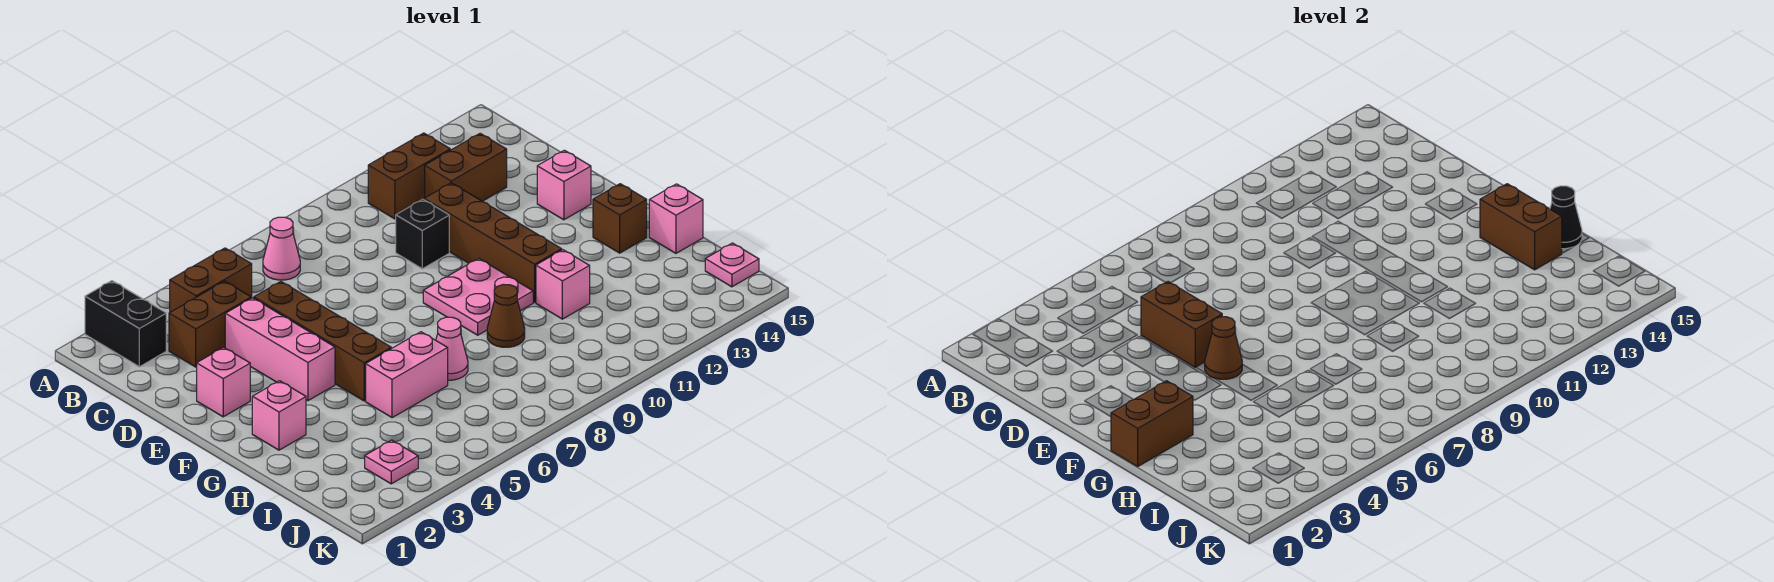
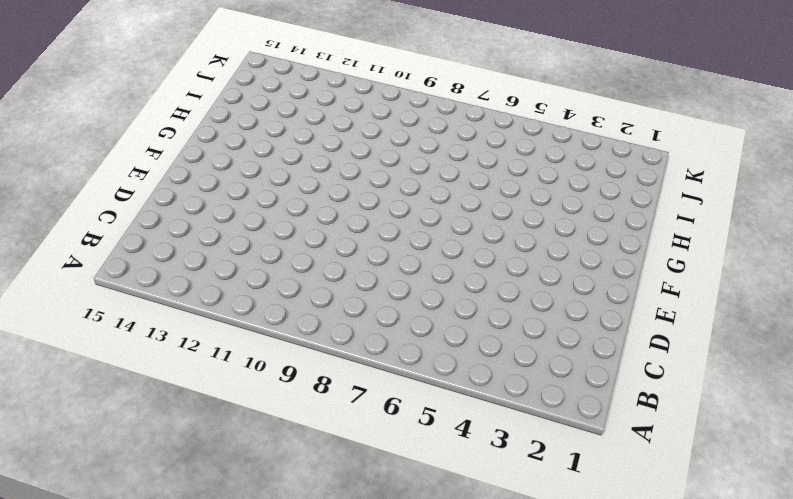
none -> black brick A2:B2 level 1
none -> brown brick B4:B5 level 1
none -> pink cone B7 level 1

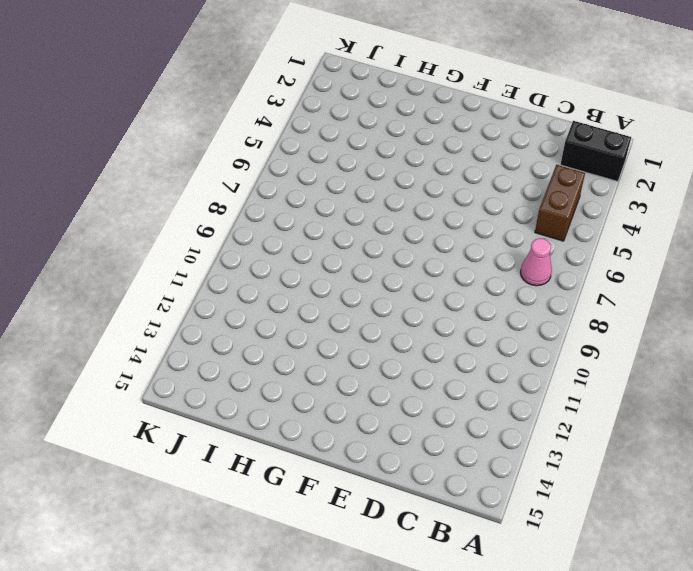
none -> brown brick B11:B12 level 1
none -> brown brick C3:C4 level 1
none -> brown brick C12:C13 level 1

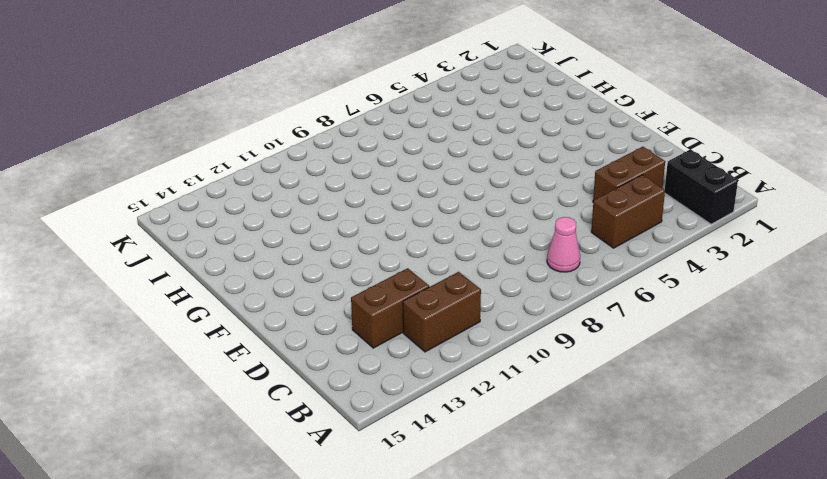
none -> pink brick D4:F4 level 1
none -> brown brick D5:G5 level 1
none -> black brick D10 level 1

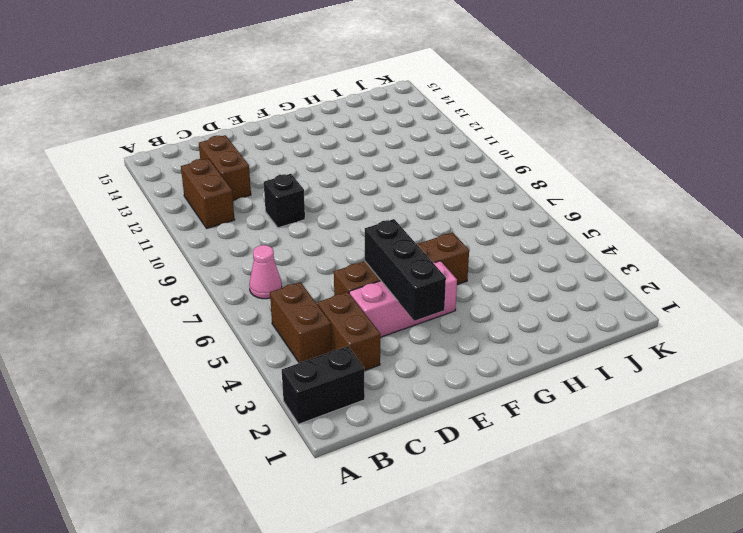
black brick E3:E5 level 2 -> brown brick D5:E5 level 2
none -> brown brick D11:G11 level 1
none -> pink brick E2 level 1
none -> pink brick E14 level 1

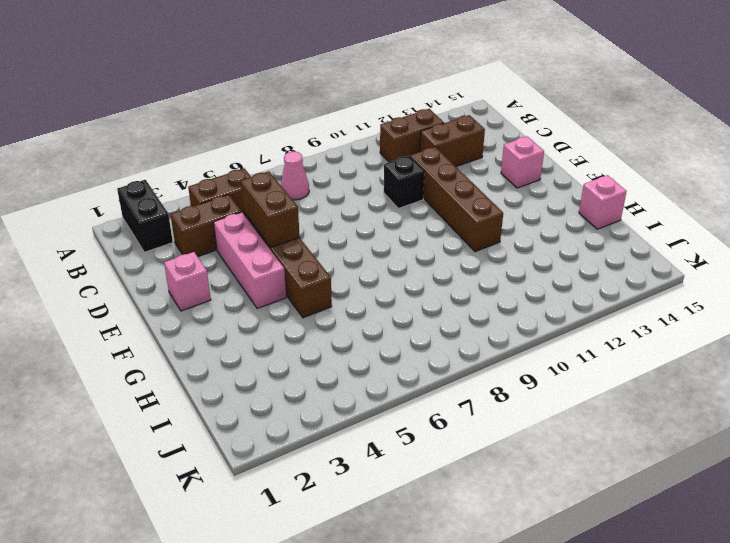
none -> pink plate F9:G10 level 1
none -> pink brick G2 level 1
none -> brown brick G14 level 1

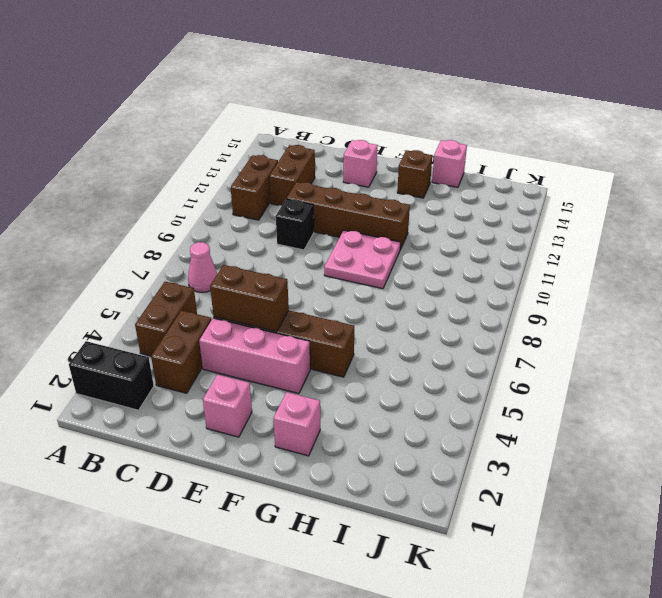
none -> pink brick H5:H6 level 1
none -> pink cone H7 level 1
none -> brown cone H9 level 1

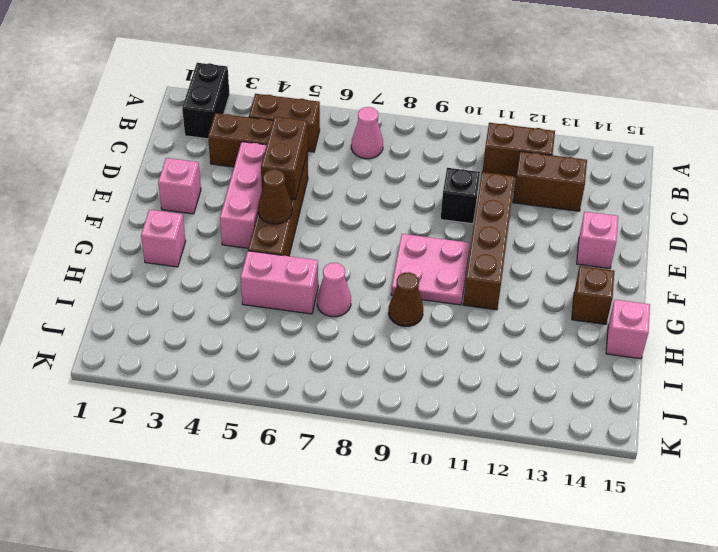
none -> pink brick H11 level 1
none -> pink plate J3 level 1
none -> pink plate J15 level 1

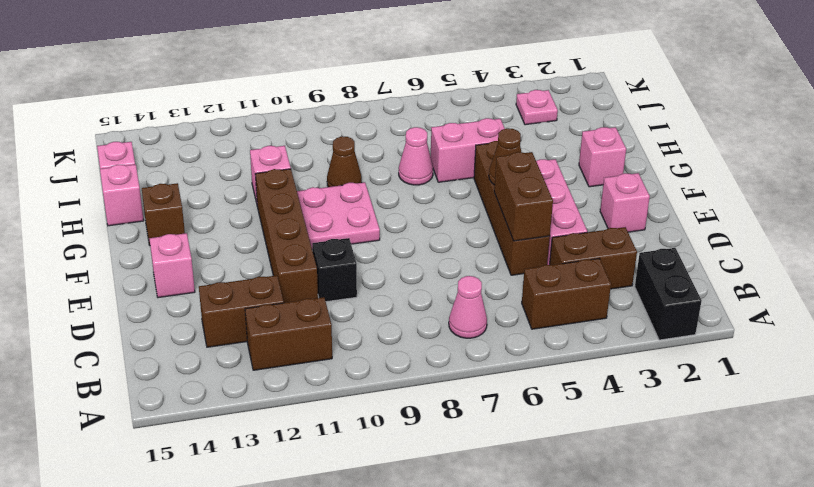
none -> brown brick G1:G2 level 2
none -> brown brick G14:H14 level 2
none -> black cone H15 level 2

